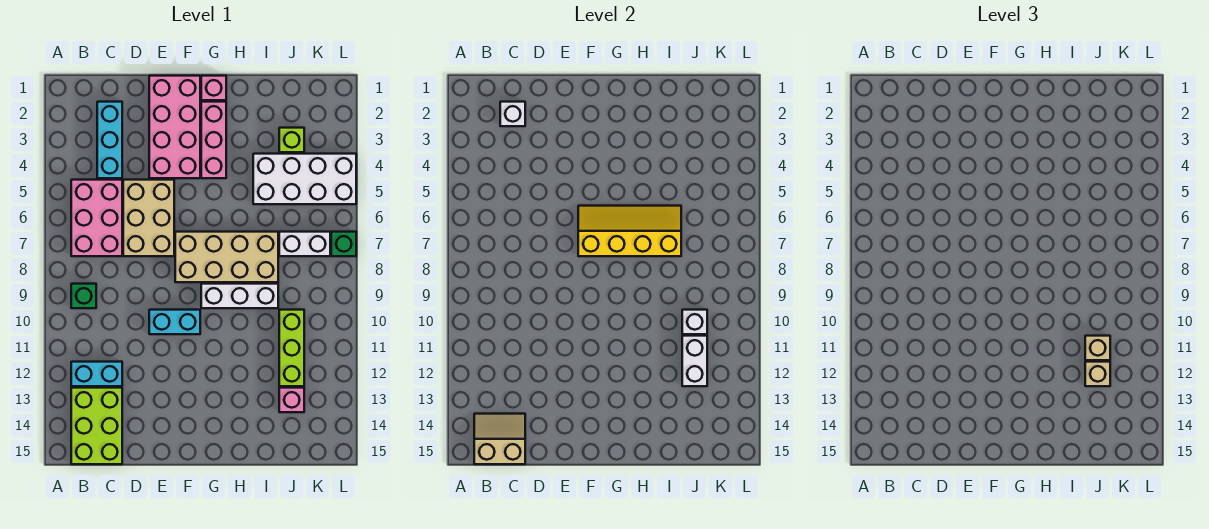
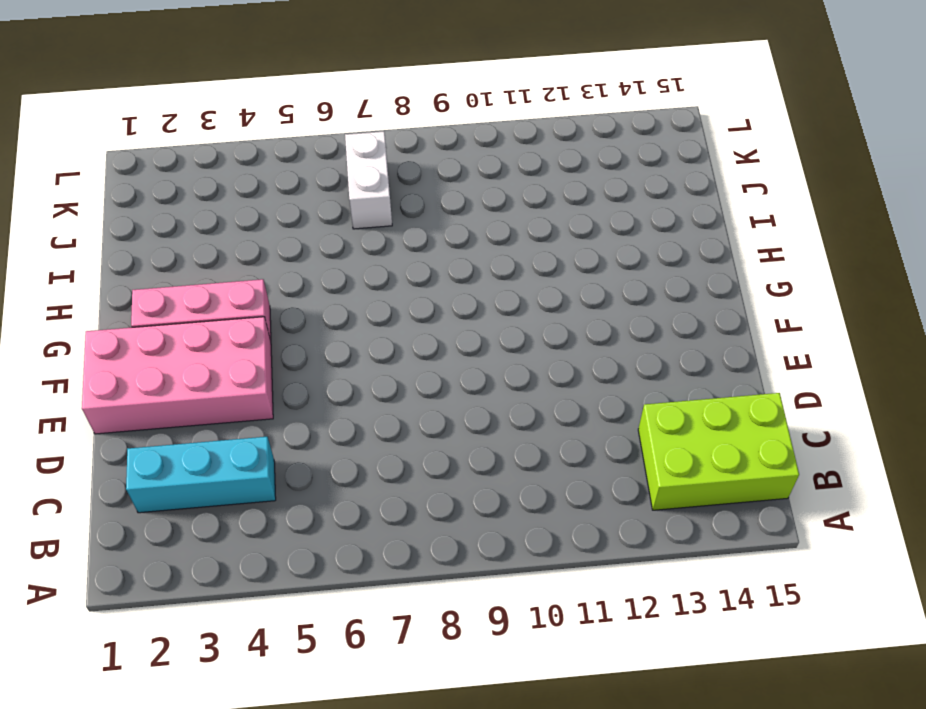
none -> pink brick B5:C7 level 1
none -> green brick B9 level 1
none -> cyan brick B12:C12 level 1

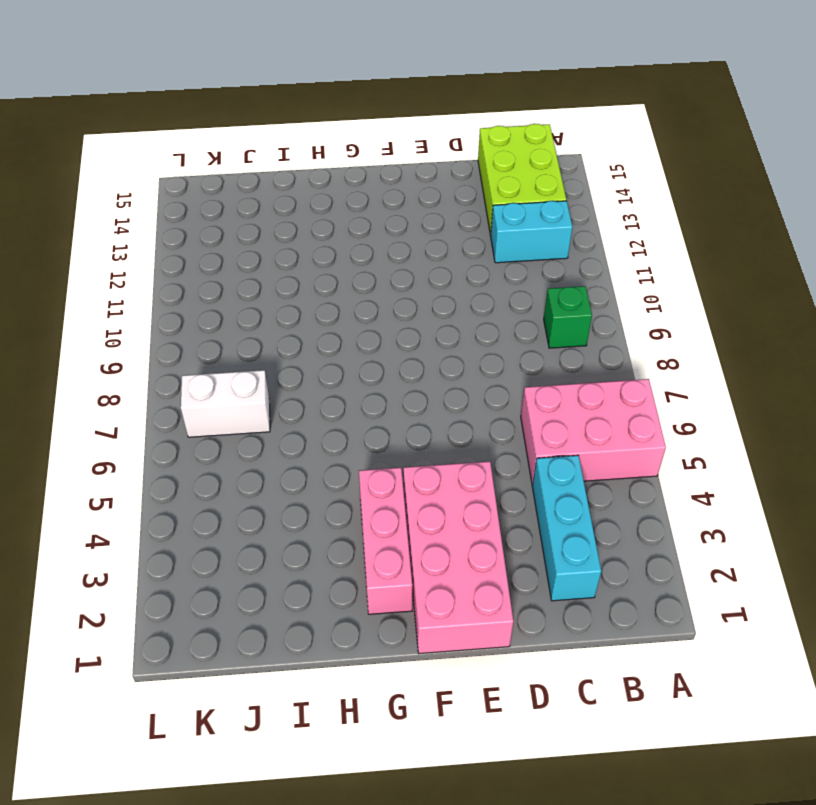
pink brick A5:C6 level 1 -> pink brick B5:C7 level 1
none -> tan brick D5:E7 level 1
none -> cyan brick E10:F10 level 1
none -> tan brick F7:I8 level 1

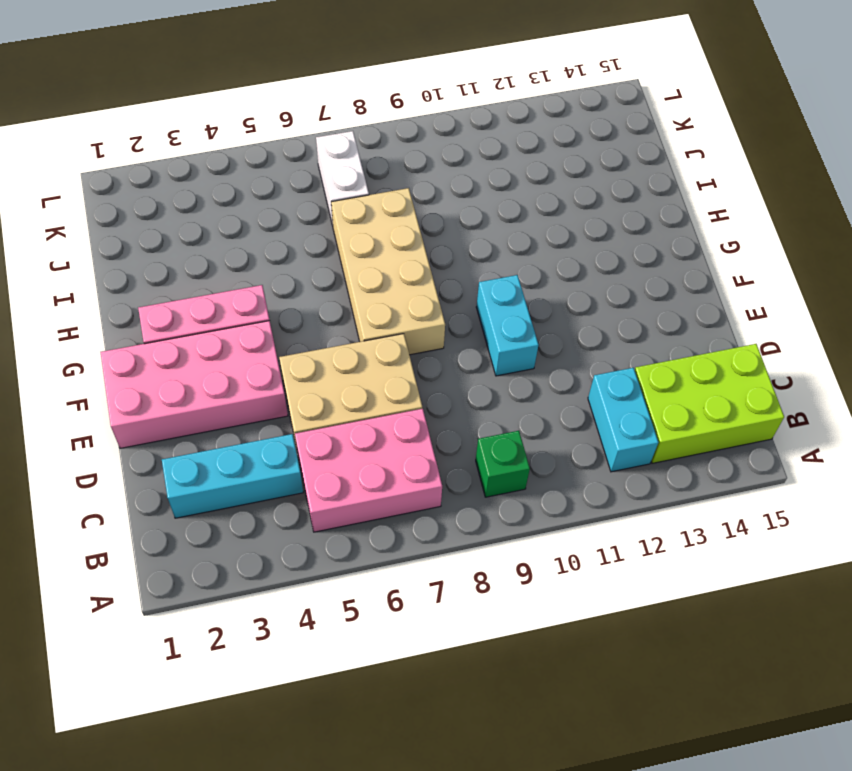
none -> pink brick G1 level 1
none -> white brick G9:I9 level 1
none -> white brick I4:L5 level 1

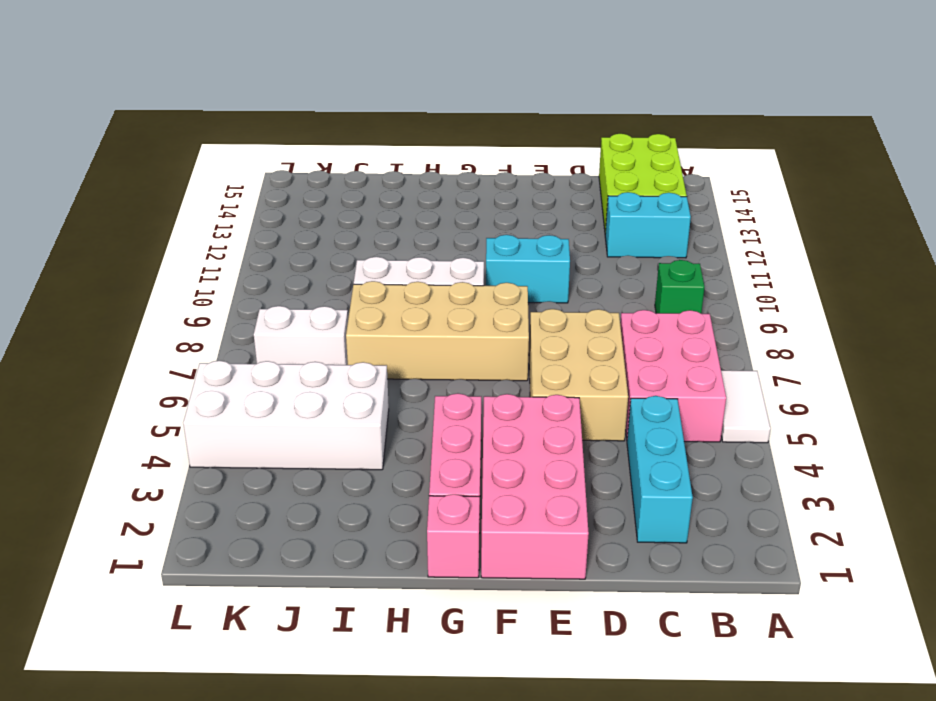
white tile A5:A6 level 1 -> none
none -> lime brick J3 level 1
none -> lime brick J10:J12 level 1
none -> pink brick J13 level 1

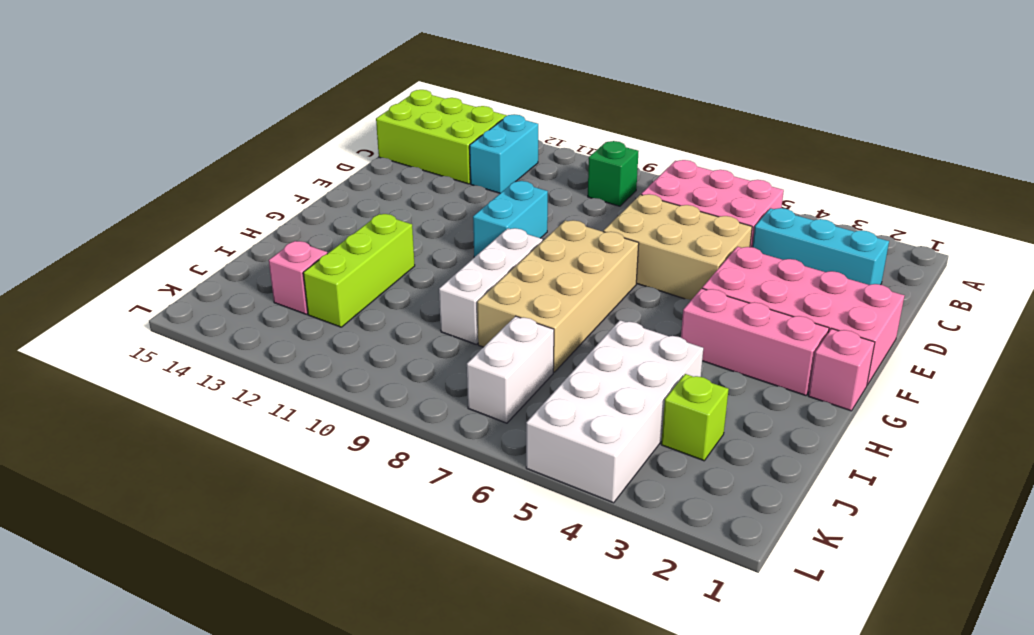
lime brick H12:J12 level 1 -> lime brick J10:J12 level 1
none -> green brick L7 level 1
none -> tan slope B14:C15 level 2 top 15
none -> white brick C2 level 2

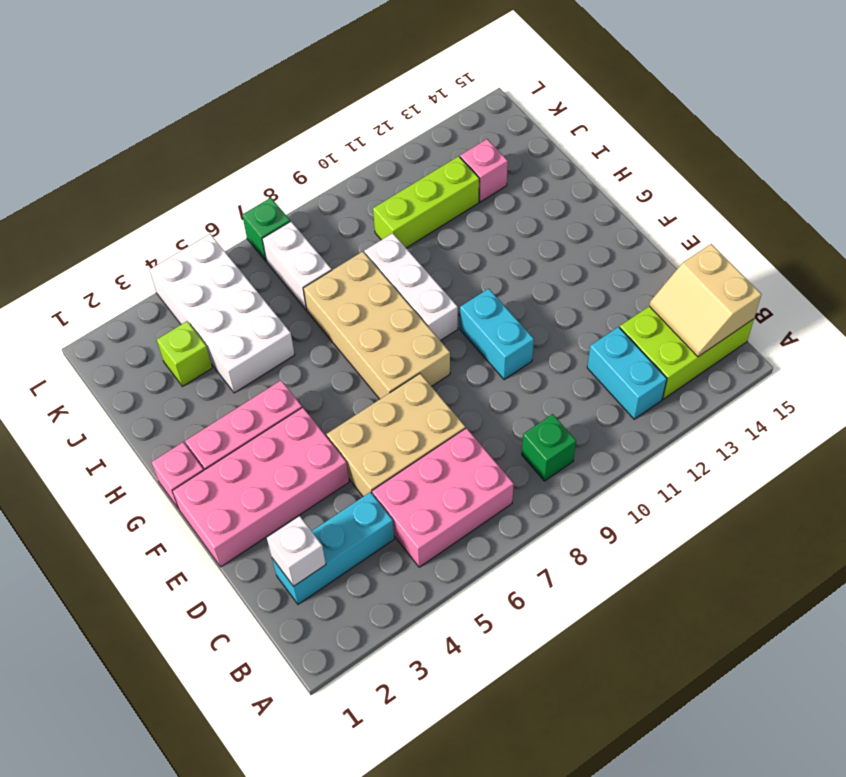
none -> yellow slope F6:I7 level 2 top 7
none -> white brick J10 level 2
none -> white brick J11:J12 level 2

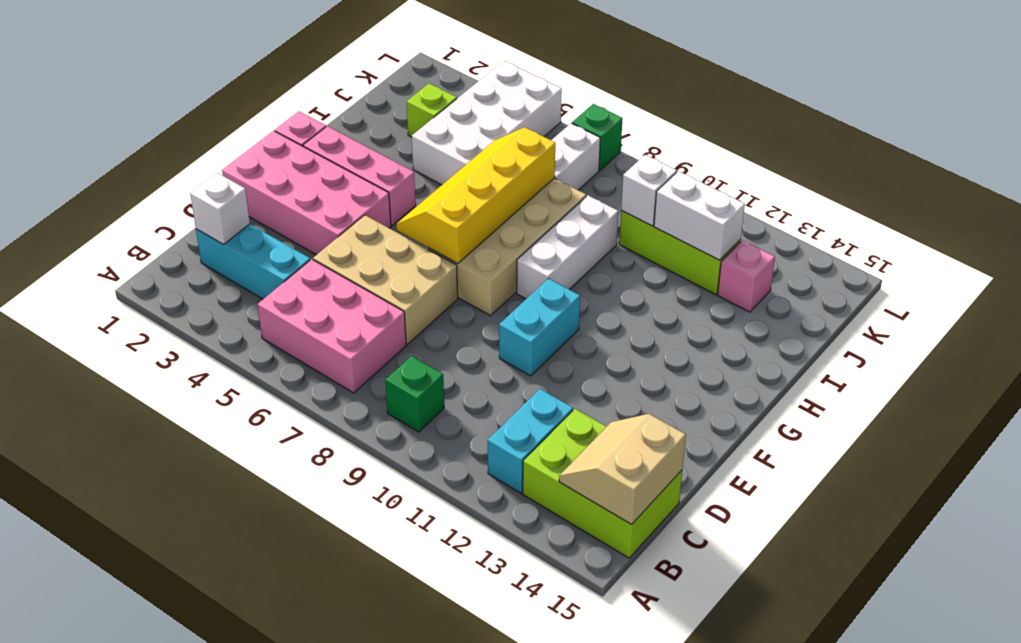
none -> tan brick J11 level 3
none -> tan brick J12 level 3

